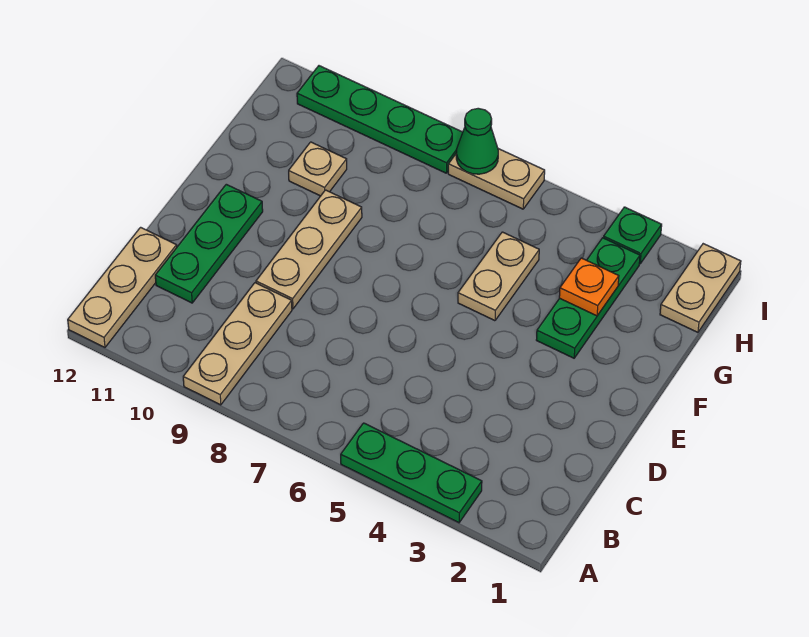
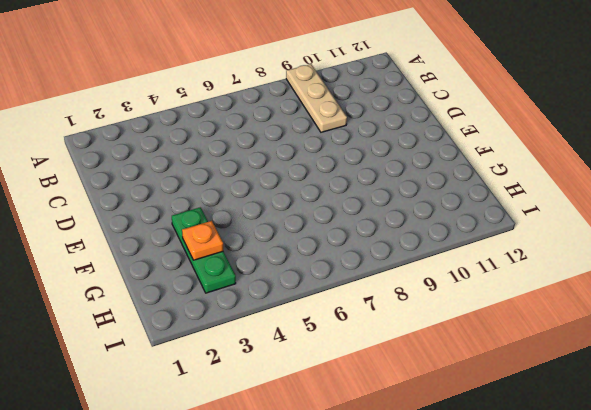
none -> green plate A3:A5 level 1
none -> tan plate A12:C12 level 1
none -> green plate C11:E11 level 1

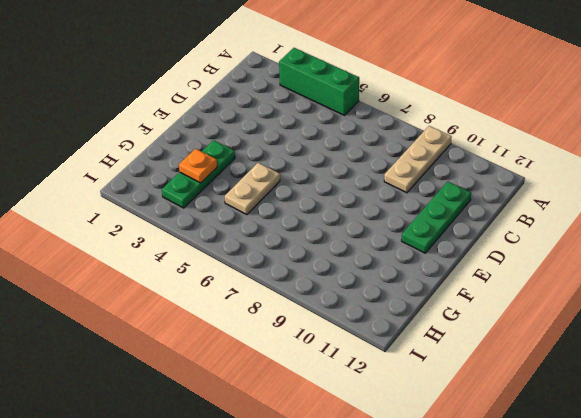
green brick A3:A5 level 1 -> green plate A3:A5 level 1
none -> tan plate A12:C12 level 1
none -> tan plate D9:F9 level 1
none -> tan plate G10 level 1

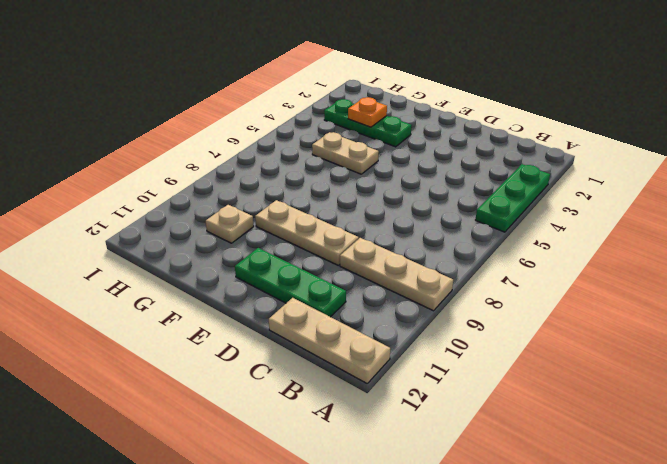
none -> tan plate H1:I1 level 1
none -> green plate I3 level 1
none -> tan plate I6:I7 level 1

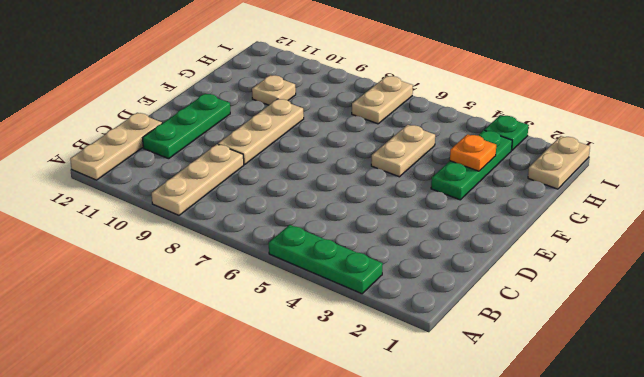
tan plate H7:I7 level 1 -> tan plate I6:I7 level 1
none -> green plate I8:I11 level 1
none -> green cone I7 level 2

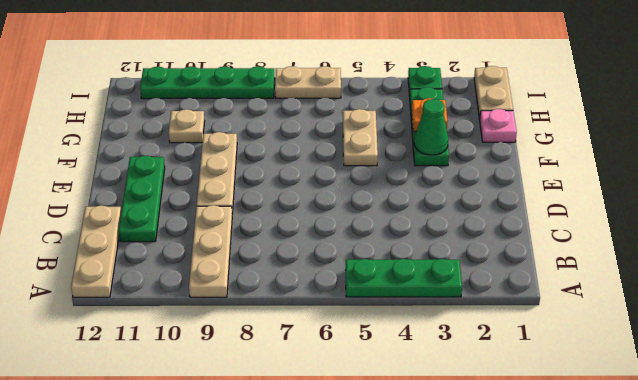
green cone F3 level 2 -> green cone I7 level 2
pink plate G1 level 1 -> none

